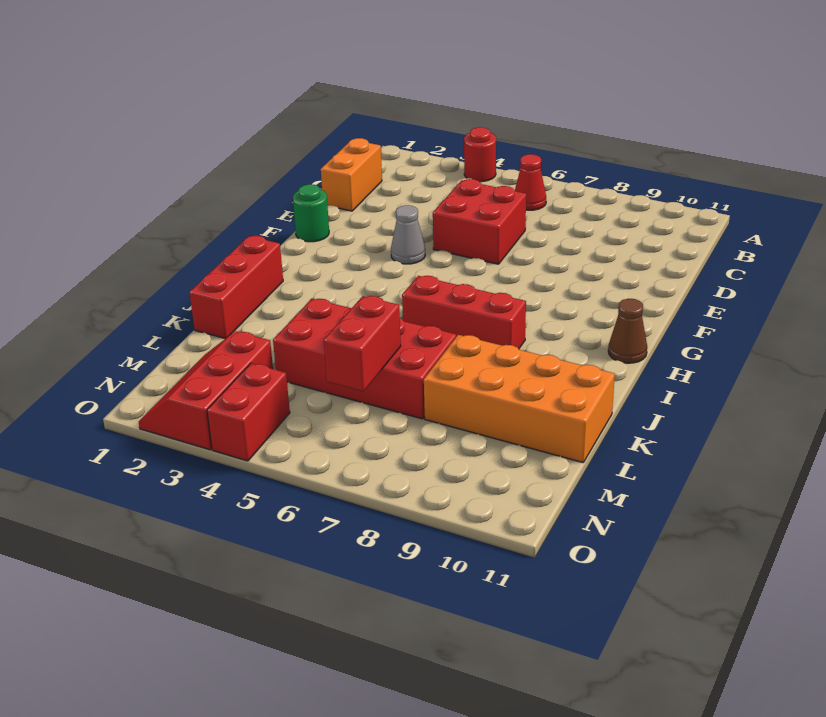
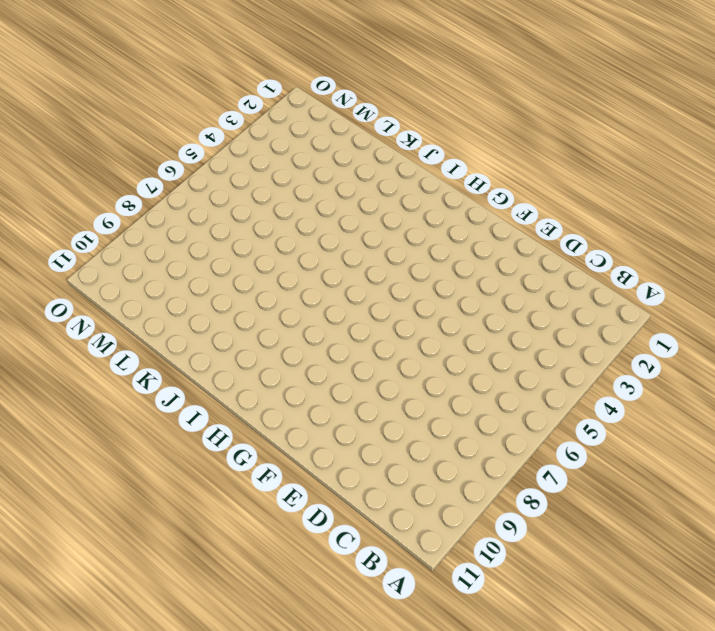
none -> red round brick A4 level 1
none -> red cone B6 level 1
none -> orange brick C1:D1 level 1

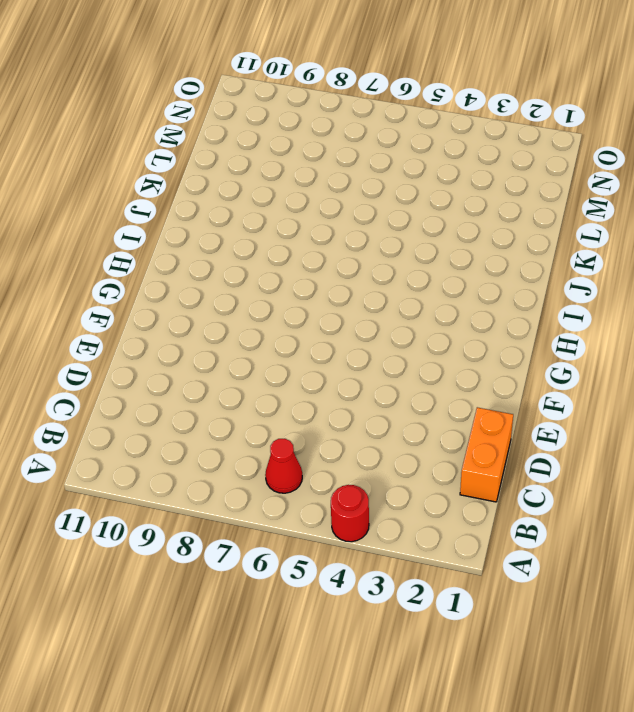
none -> red brick D5:E6 level 1
none -> green round brick F1 level 1
none -> grey cone F4 level 1

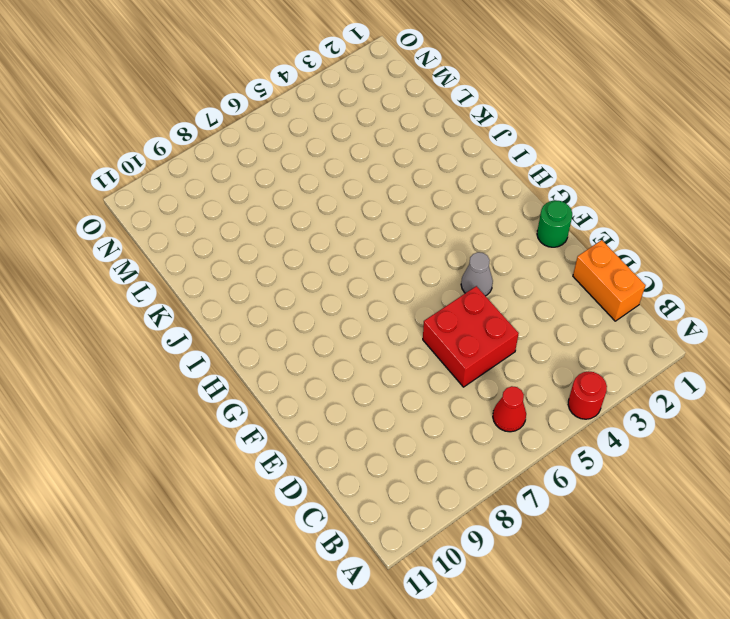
none -> brown cone H11 level 1
none -> red brick I1:K1 level 1
none -> red brick I6:I8 level 1

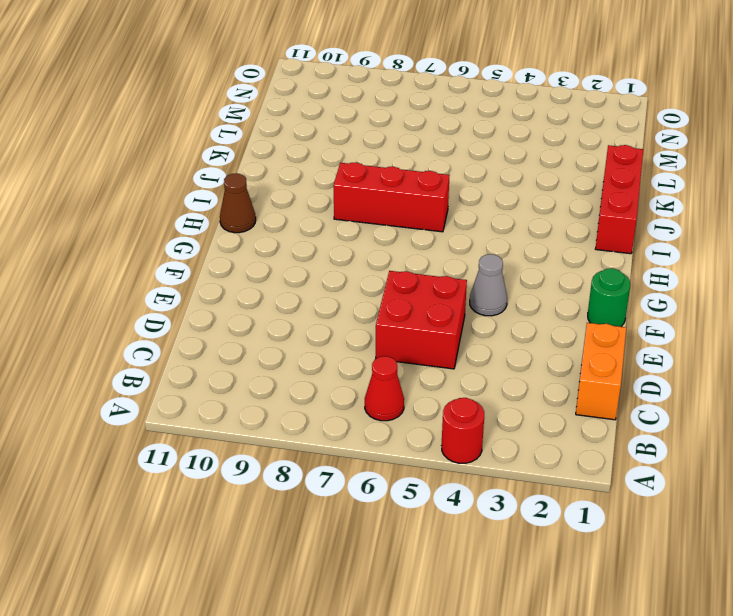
none -> red brick K4:L7 level 1
none -> orange brick K8:L11 level 1
none -> red slope M2:O3 level 1 top 3

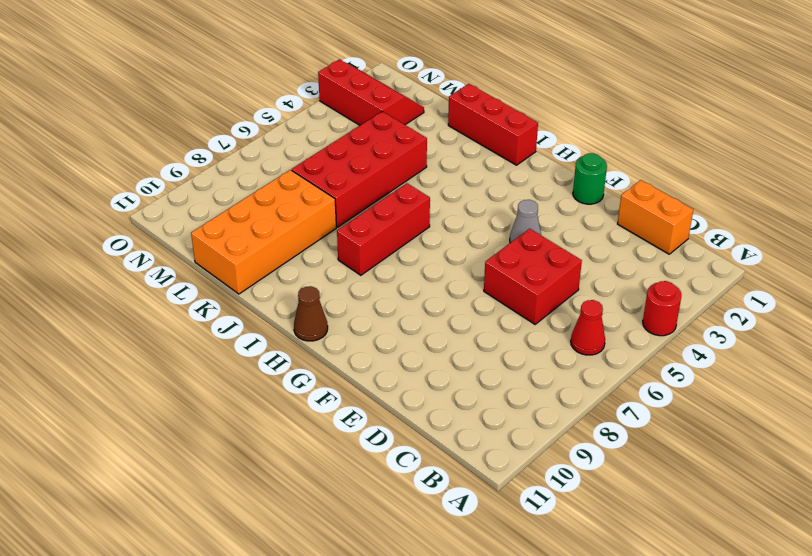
none -> red brick N4:O4 level 1
none -> red brick L6:M6 level 2

